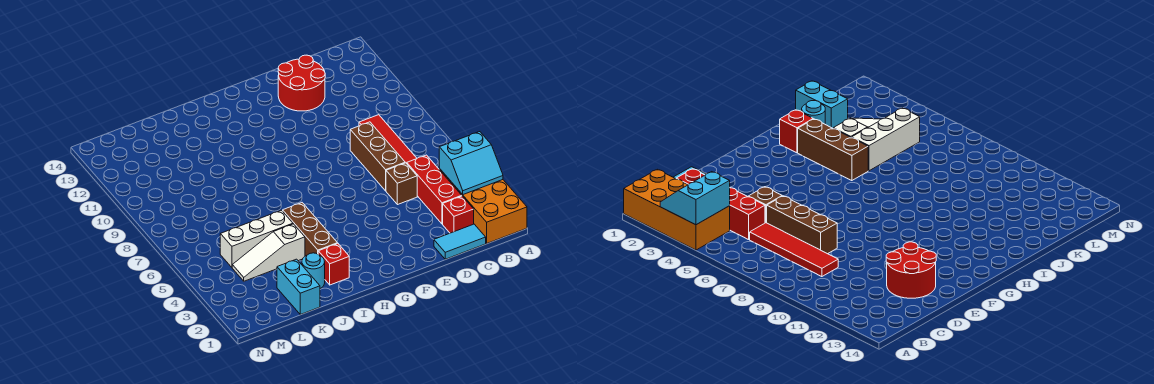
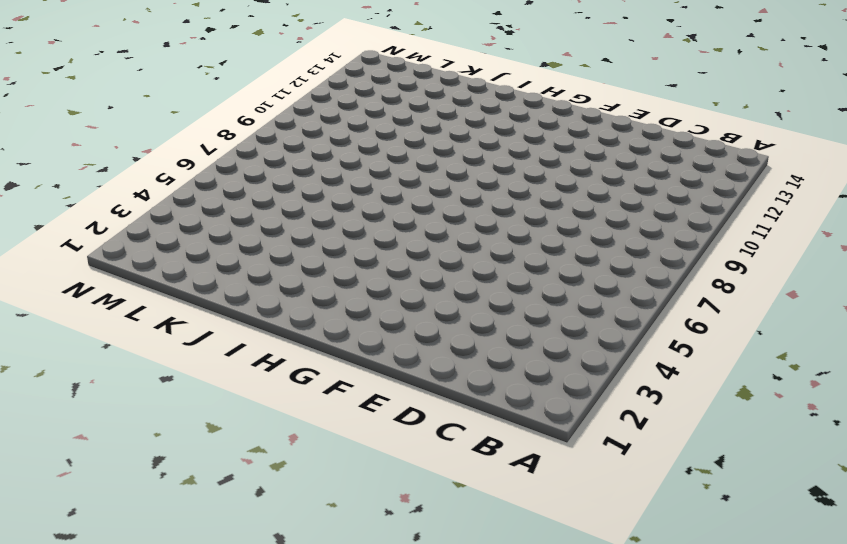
none -> orange brick A1:B4 level 1
none -> cyan tile C1:D1 level 1
none -> red brick C2 level 1

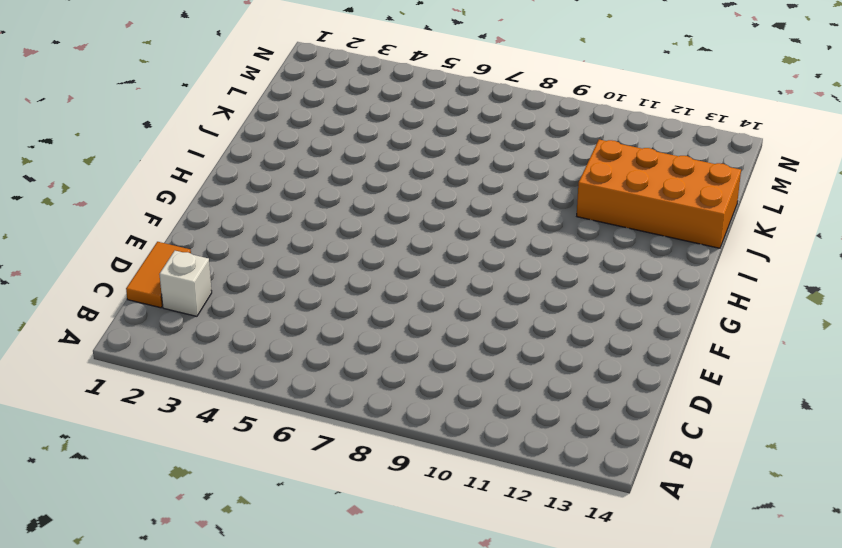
orange tile C1:D1 level 1 -> cyan tile C1:D1 level 1
white brick C2 level 1 -> red brick C2 level 1
orange brick J11:K14 level 1 -> orange brick A1:B4 level 1
none -> red brick C3:C5 level 1
none -> red tile C6:C9 level 1
none -> brown brick D5 level 1

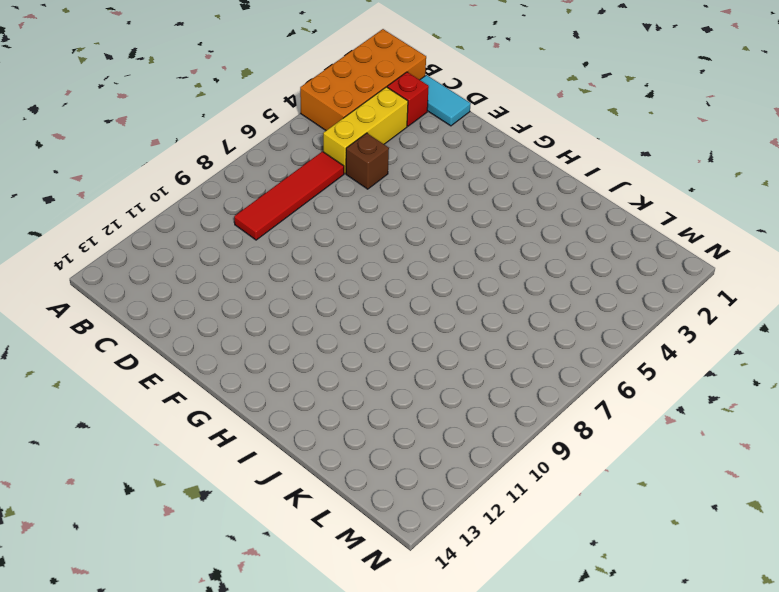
yellow brick C3:C5 level 1 -> red brick C3:C5 level 1
none -> brown brick D6:D8 level 1
none -> red round brick D12:E13 level 1
none -> red brick I2 level 1

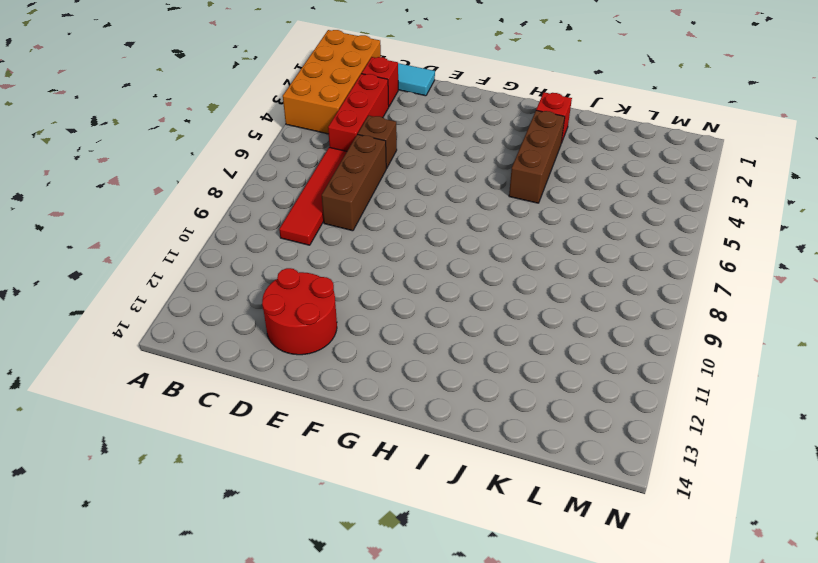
none -> cyan round brick J2 level 1
none -> white slope J4:L4 level 1 top J
none -> white brick J5:L5 level 1

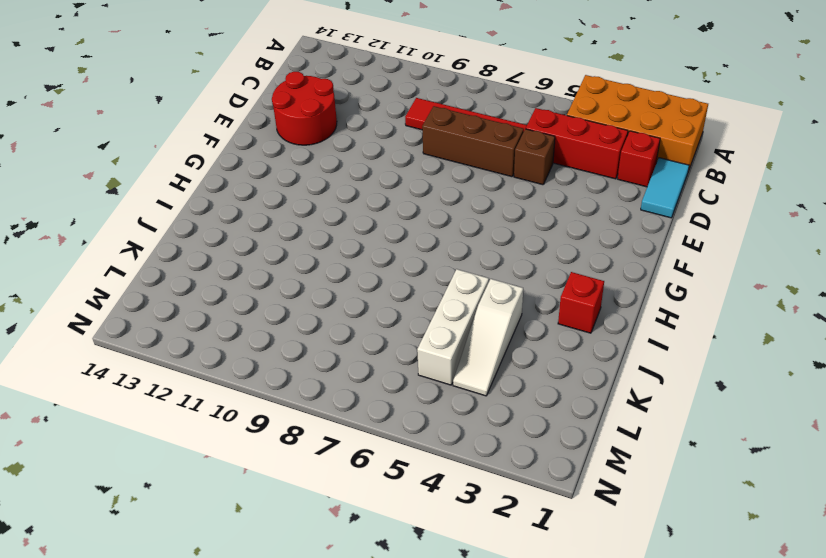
none -> brown brick I3:I5 level 1
none -> cyan round brick J2 level 1
none -> cyan brick K1:K2 level 1

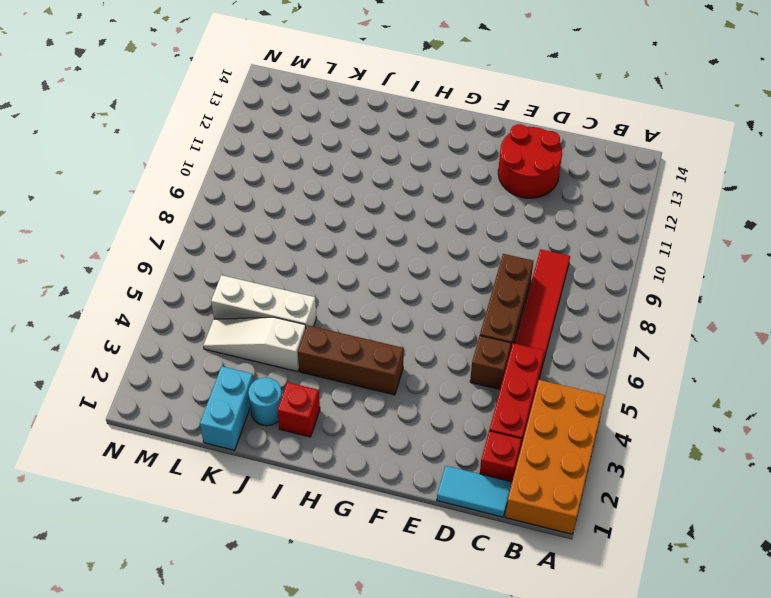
brown brick G4:I4 level 1 -> brown brick I3:I5 level 1
none -> cyan slope A3:B4 level 2 top 4

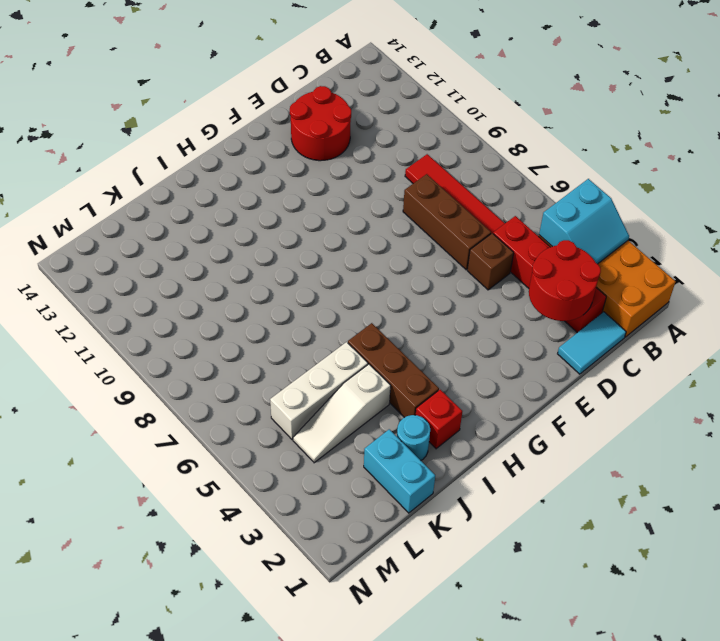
red round brick C2:D3 level 2 -> none

